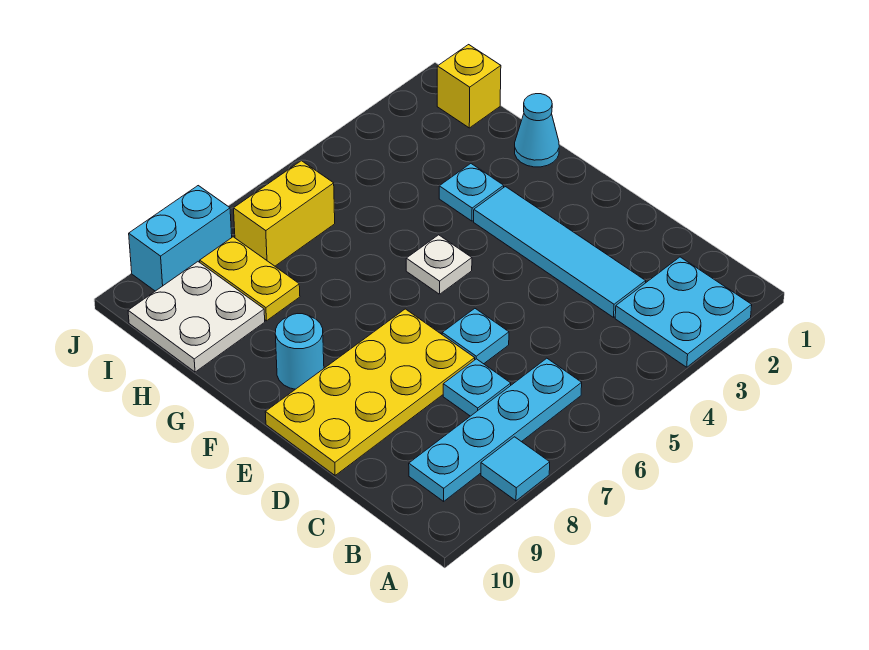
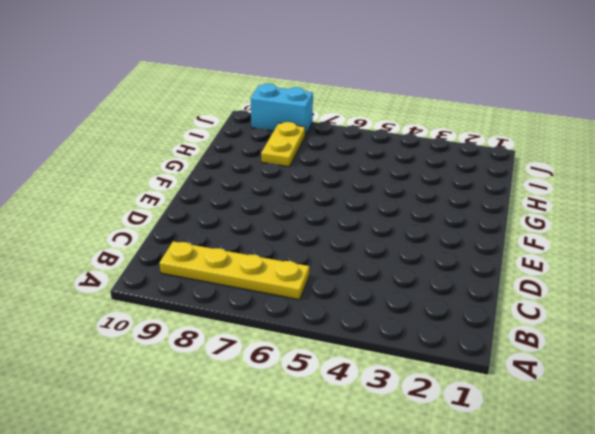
yellow plate B6:B9 level 1 -> cyan plate B6:B9 level 1
none -> cyan plate A2:B3 level 1
none -> cyan tile A8 level 1
none -> cyan tile C3:F3 level 1

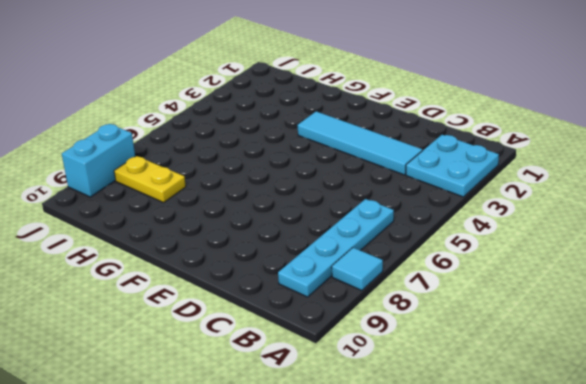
none -> cyan plate C7 level 1
none -> cyan plate D6 level 1
none -> yellow plate D7:E10 level 1

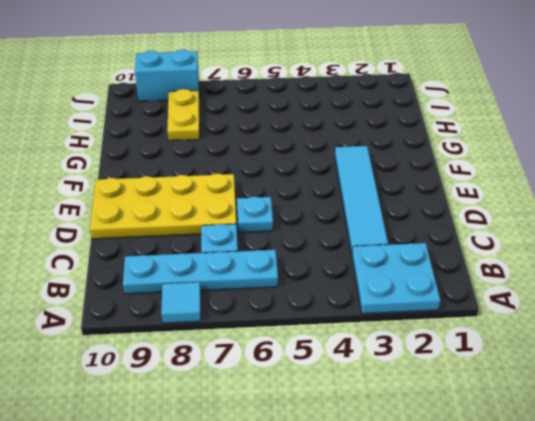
none -> white plate F5 level 1
none -> cyan round brick F9 level 1
none -> cyan cone G1 level 1

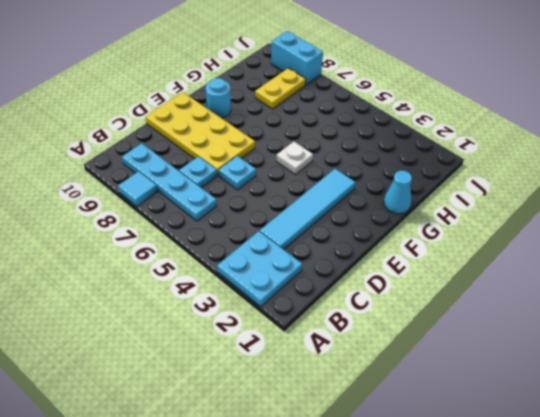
none -> cyan plate G3 level 1
none -> white plate H9:I10 level 1
none -> yellow brick I1 level 1

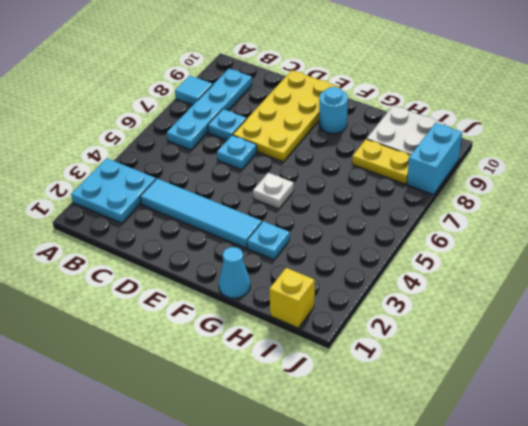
none -> yellow brick I6:I7 level 1

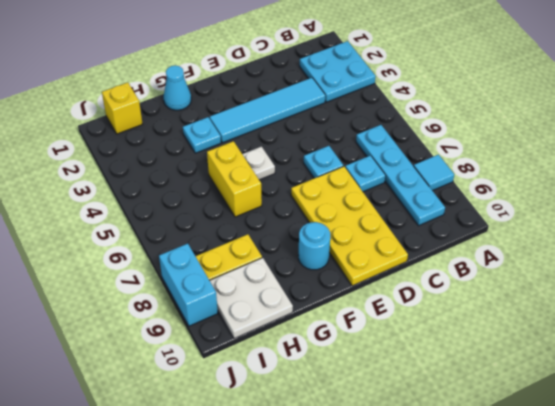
yellow brick G5:G6 level 1 -> yellow brick I6:I7 level 1

